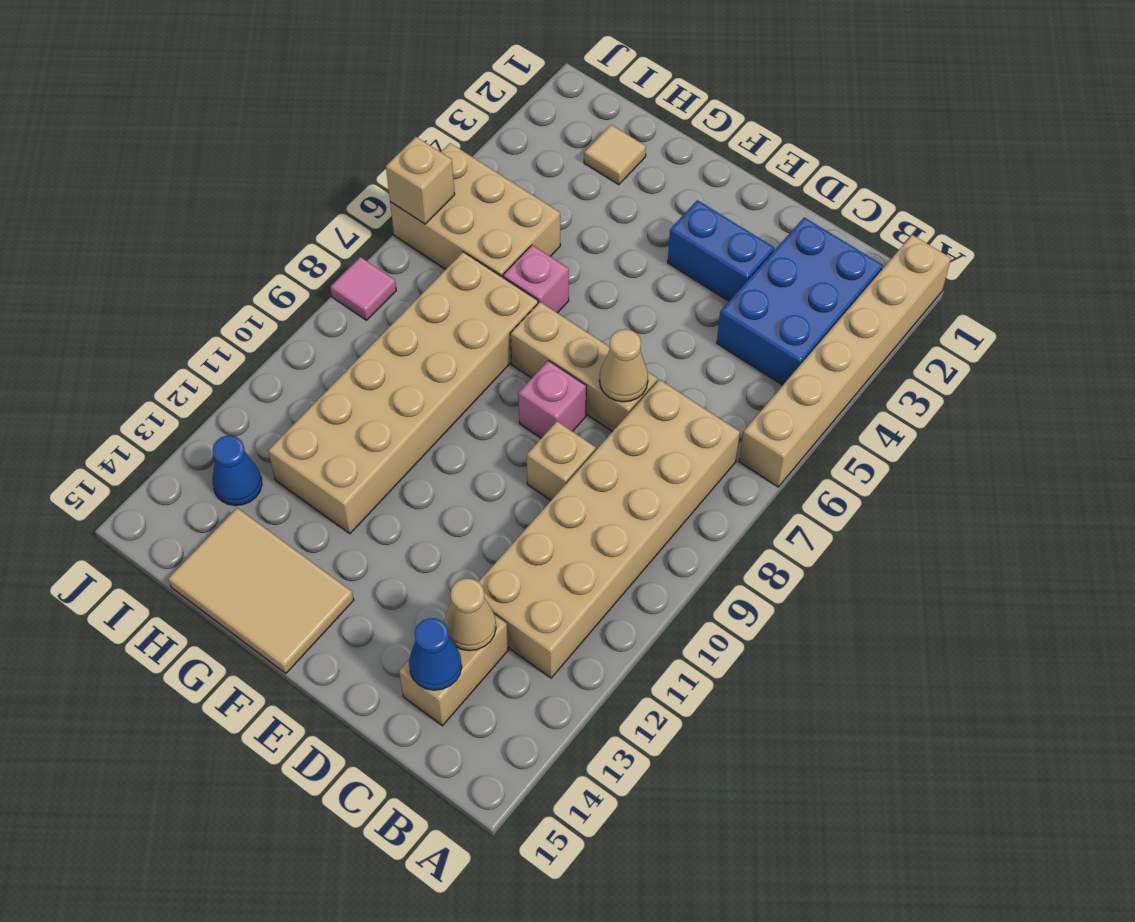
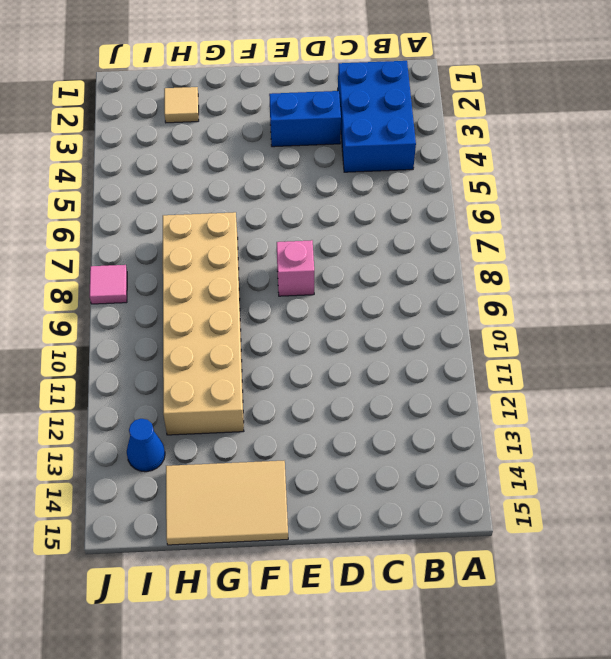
none -> tan brick A1:A6 level 1
none -> tan brick B7:C12 level 1
none -> tan brick C13:C14 level 1

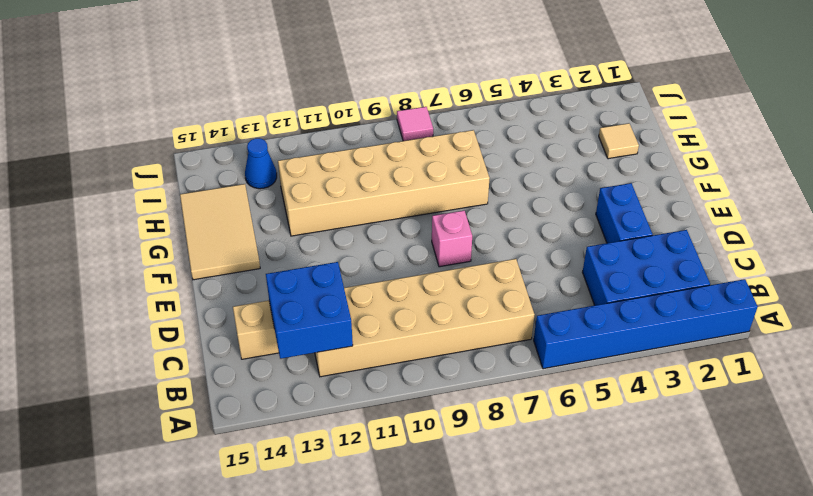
blue brick A1:A6 level 1 -> tan brick A1:A6 level 1
blue brick B12:C13 level 2 -> tan cone C13 level 2
none -> tan brick D7:F7 level 1
none -> tan brick D9 level 1
none -> pink brick G6 level 1

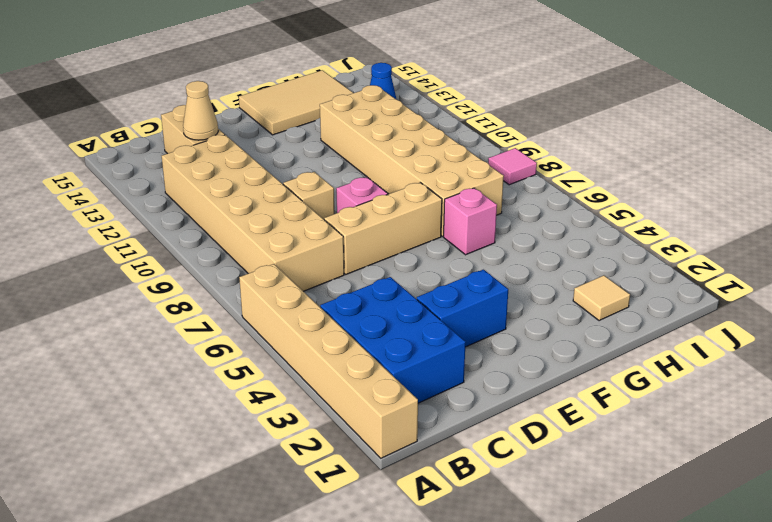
none -> tan brick H5:J6 level 1
none -> blue cone C14 level 2
none -> tan cone D7 level 2

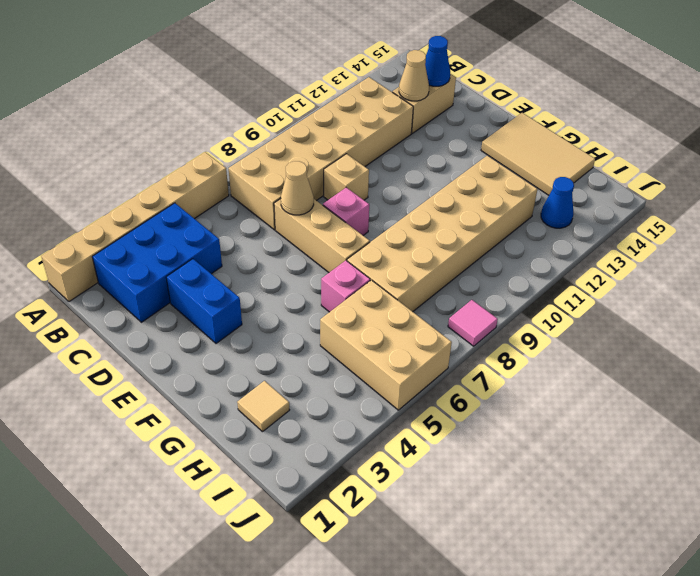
none -> tan brick J6 level 2

